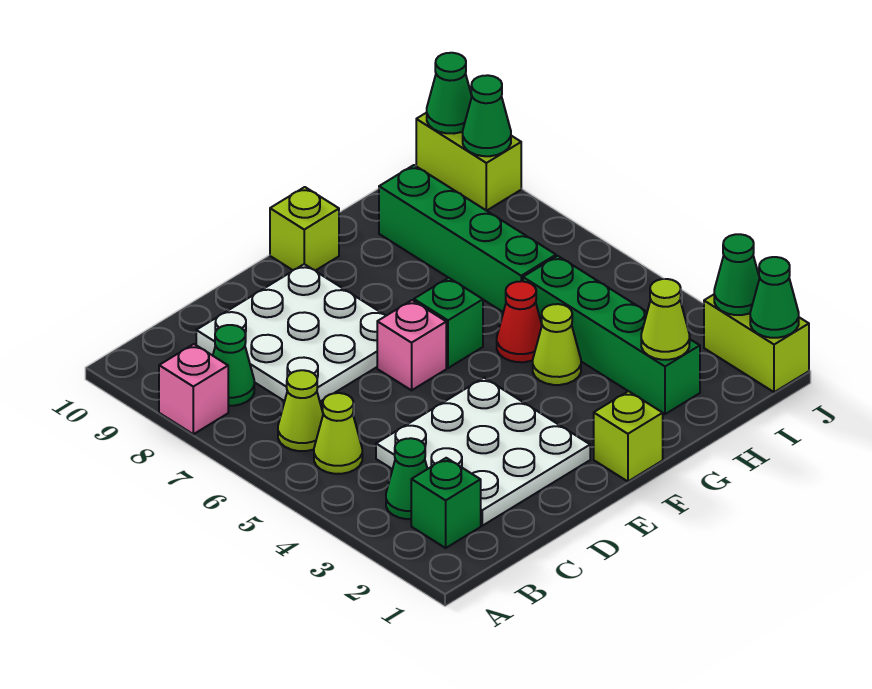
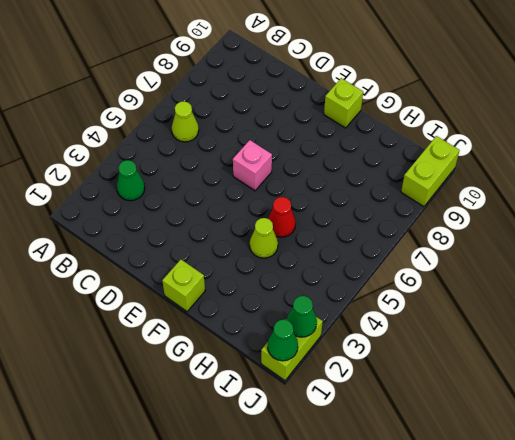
none -> pink brick A8 level 1
none -> green brick B2 level 1
none -> lime cone B5 level 1

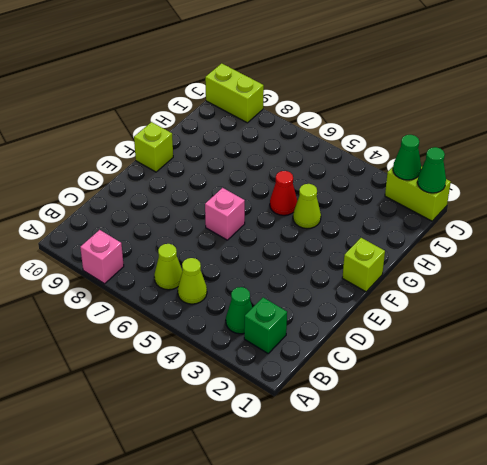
none -> green cone B8 level 1
none -> white plate C2:E4 level 1
none -> white plate C7:E9 level 1

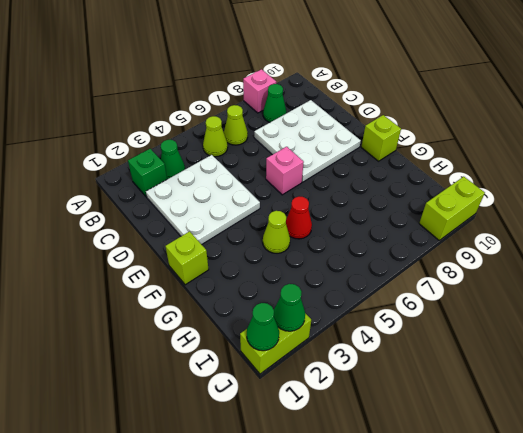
none -> green brick F6 level 1
none -> green brick H2:H5 level 1
none -> green brick H6:H9 level 1

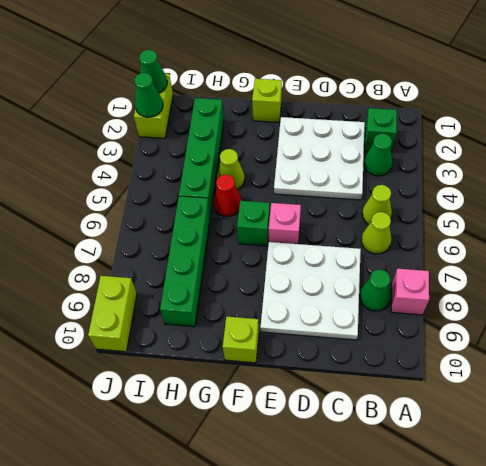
none -> lime cone H2 level 2
none -> green cone J9 level 2
none -> green cone J10 level 2

